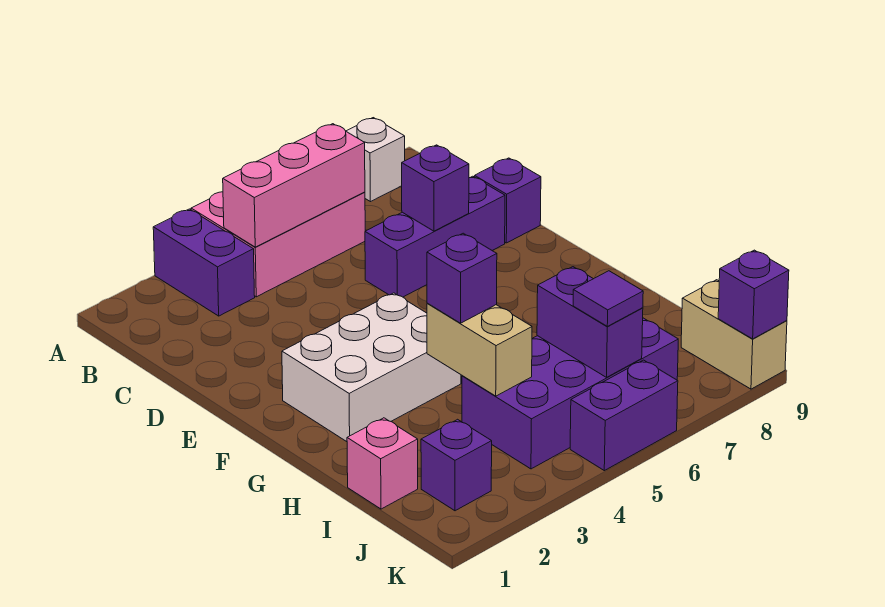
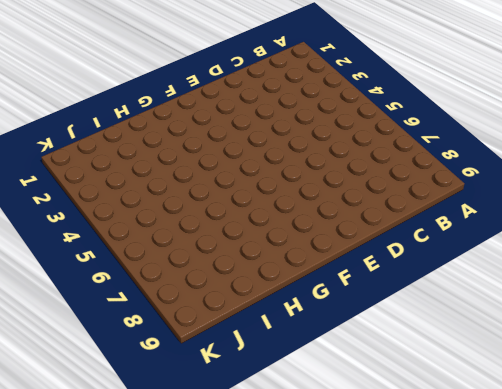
none -> purple brick A3:B3 level 1
none -> pink brick A4:B6 level 1
none -> white brick A8 level 1

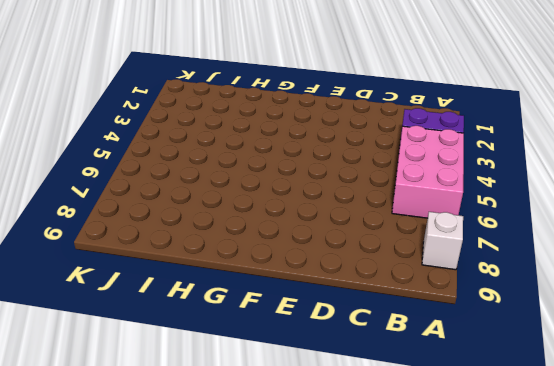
none -> purple brick D6:D8 level 1
none -> purple brick D9 level 1
none -> white brick F2:G4 level 1

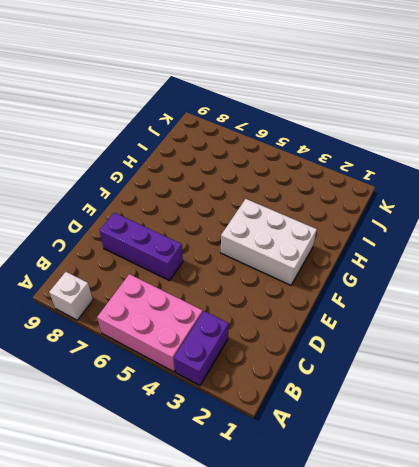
none -> purple brick D9 level 1
none -> pink brick I1 level 1
none -> purple brick I4:J7 level 1

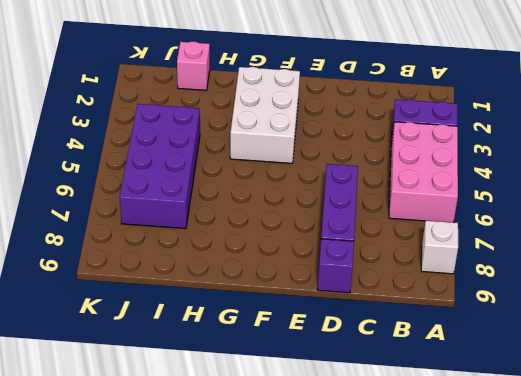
none -> purple brick J2 level 1
none -> tan brick J9:K9 level 1
none -> purple brick K5:K6 level 1

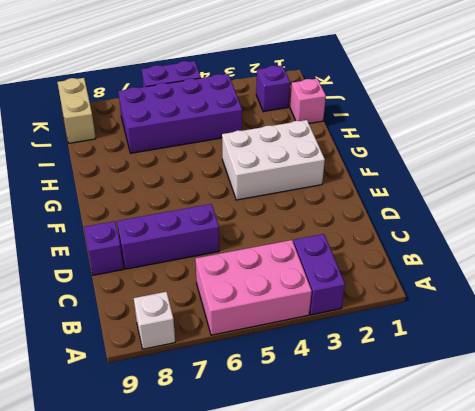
none -> pink brick B4:B6 level 2
none -> purple brick D7 level 2
none -> tan brick H4:I4 level 2

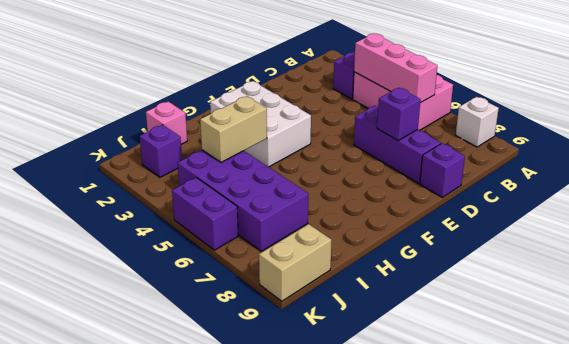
none -> purple brick I6:J6 level 2
none -> purple brick K9 level 2
none -> purple brick H4 level 3

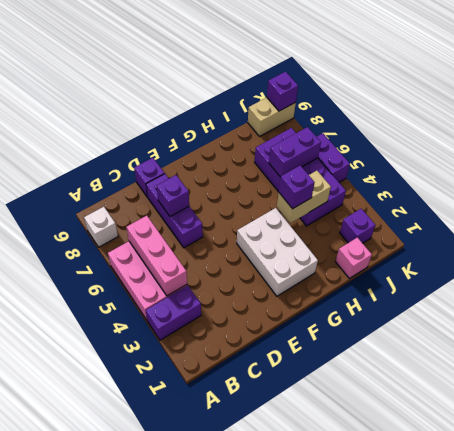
none -> purple tile J6 level 3

